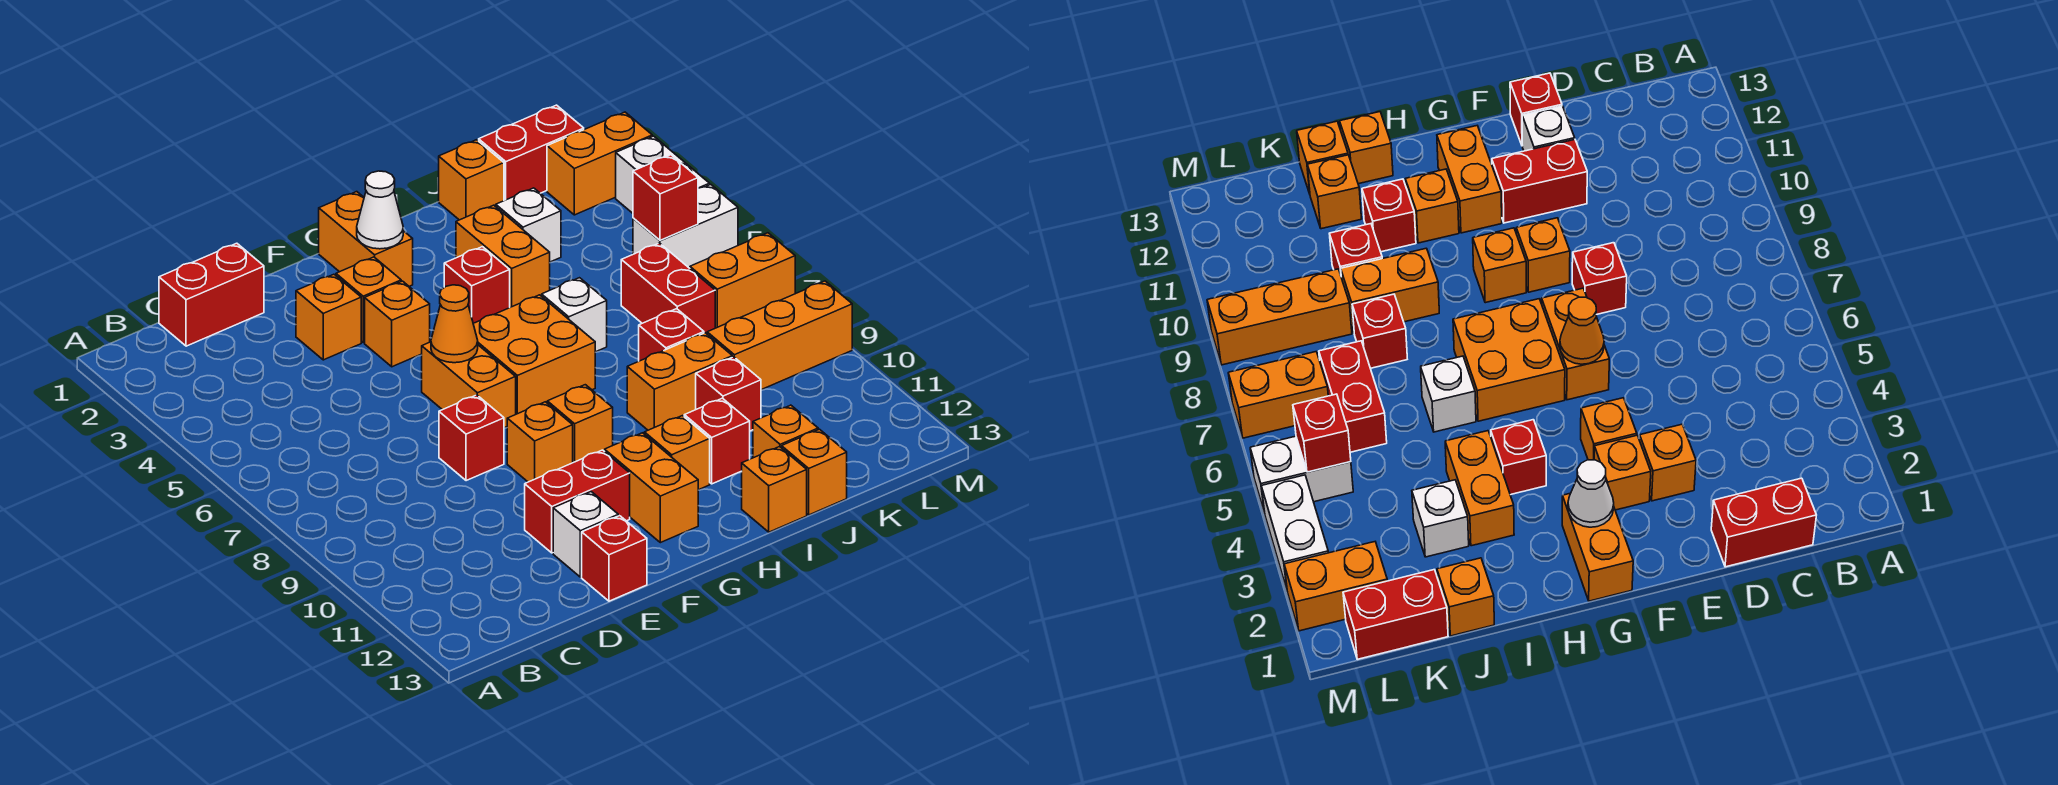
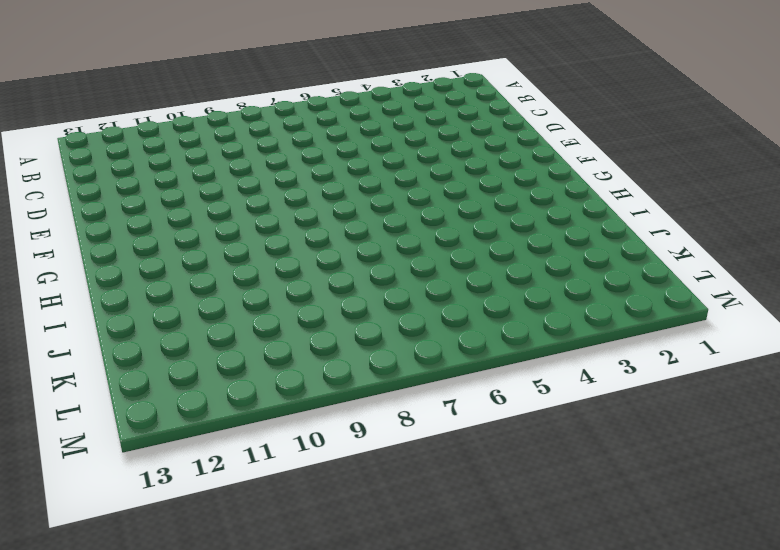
none -> red brick C1:D1 level 1
none -> orange brick E3 level 1
none -> red brick E8 level 1
none -> red brick E11:F11 level 1

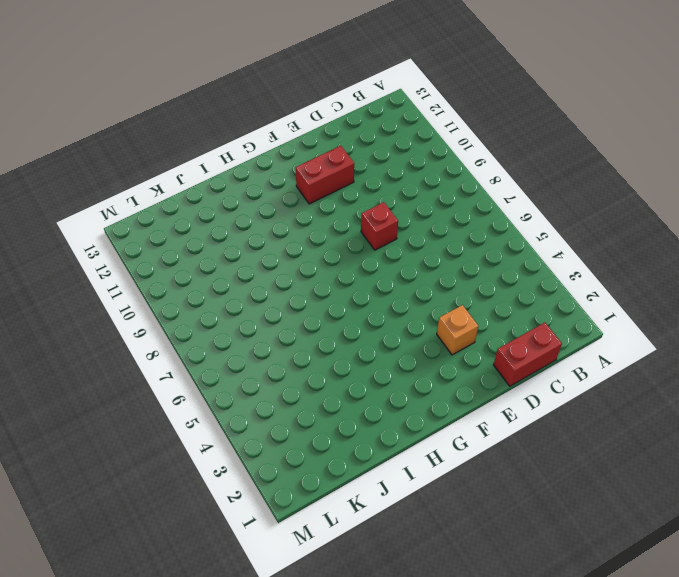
none -> white brick E12 level 1
none -> red brick E13 level 1
none -> orange brick F3 level 1
none -> orange brick F4 level 1

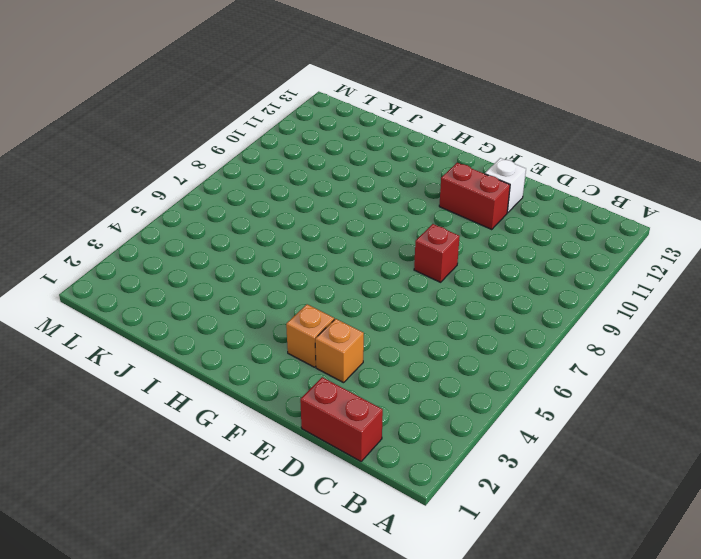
none -> red brick E13 level 1
none -> orange brick F4 level 1
none -> orange brick F6:F7 level 1
none -> orange brick F9 level 1

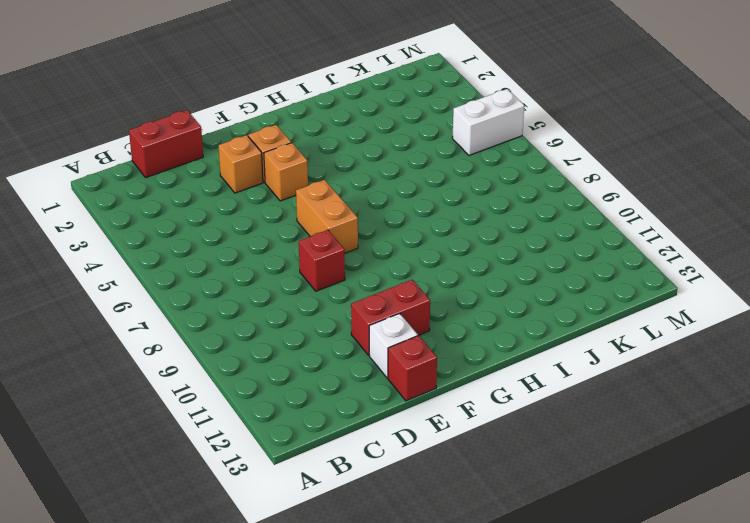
none -> orange brick F9 level 1
none -> orange brick G1:G2 level 1
none -> orange brick G6:H7 level 1
none -> orange brick G9 level 1

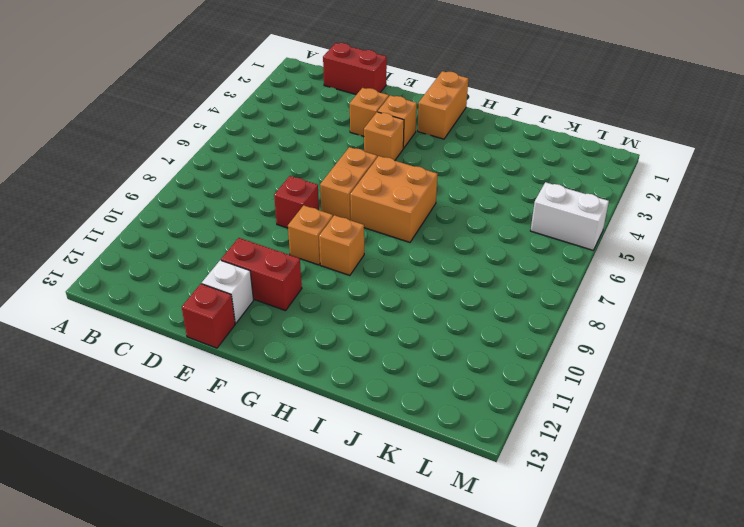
none -> orange brick G11:G12 level 1
none -> red brick H4 level 1
none -> orange brick H11 level 1
none -> orange brick I3:I4 level 1

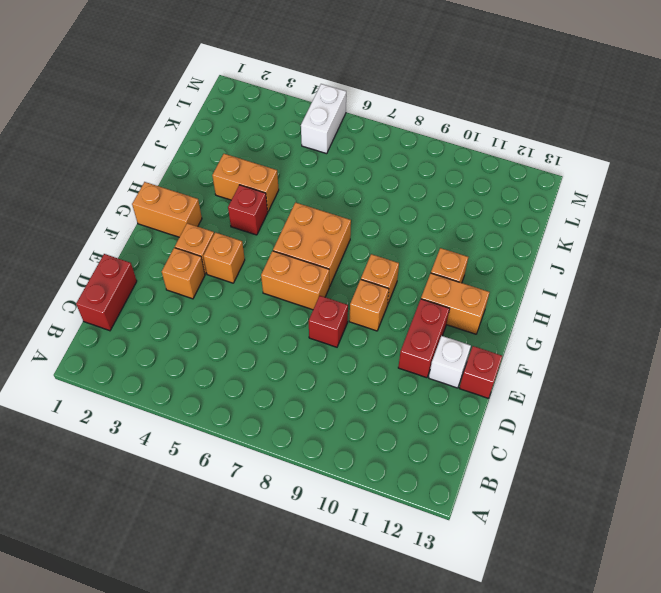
none -> white brick I6 level 1
none -> orange brick I9:J9 level 1
none -> red brick I11 level 1
none -> orange brick I13 level 1

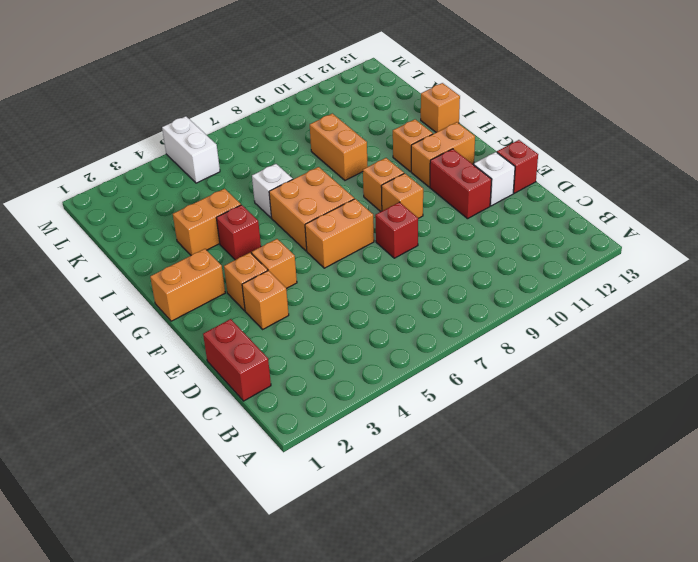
none -> red brick I11 level 1
none -> orange brick J1 level 1
none -> white brick J3 level 1
none -> red brick J8 level 1

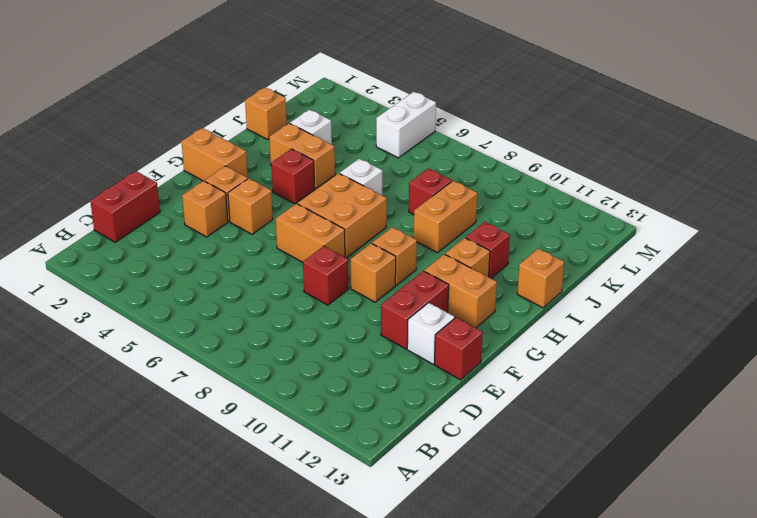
none -> red brick J10 level 1
none -> orange brick J12 level 1
none -> orange brick J13 level 1
none -> red brick K1:L1 level 1

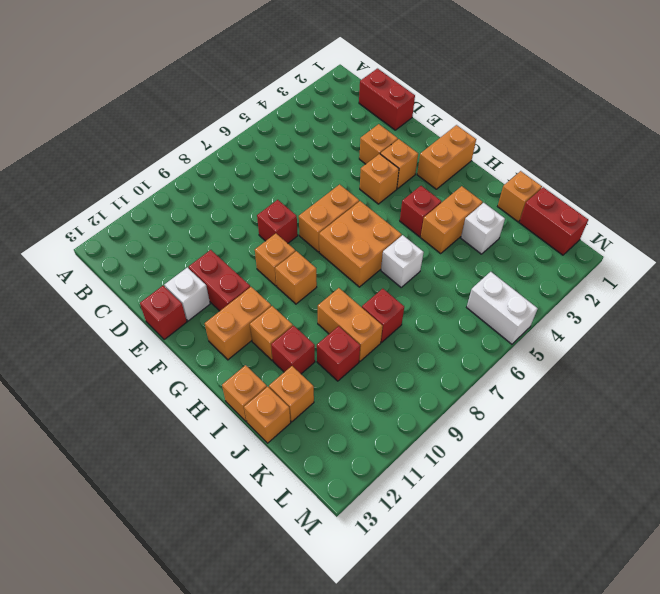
none -> red brick K6:K7 level 1
none -> orange brick K9:M9 level 1
none -> orange brick L2:M2 level 1
none -> orange brick L7:M7 level 1

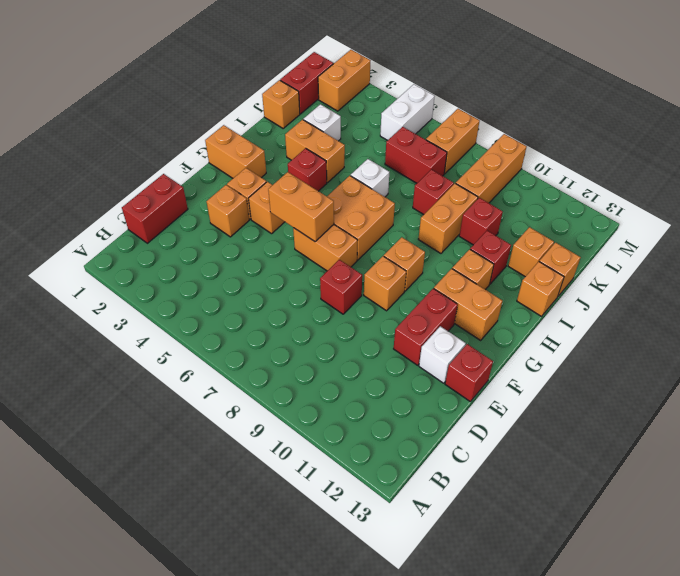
orange brick F5:F6 level 2 -> orange cone F6 level 2
none -> white brick M3:M4 level 1
none -> white cone G2 level 2
none -> red brick L5 level 2

